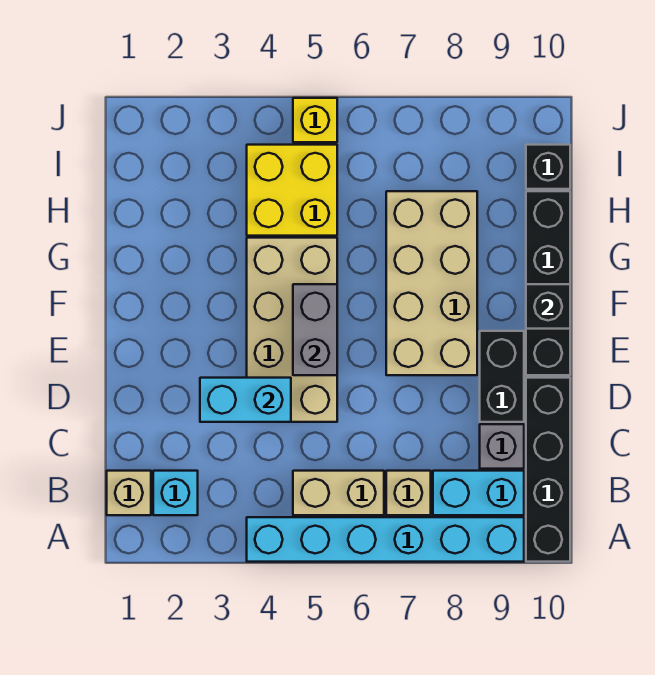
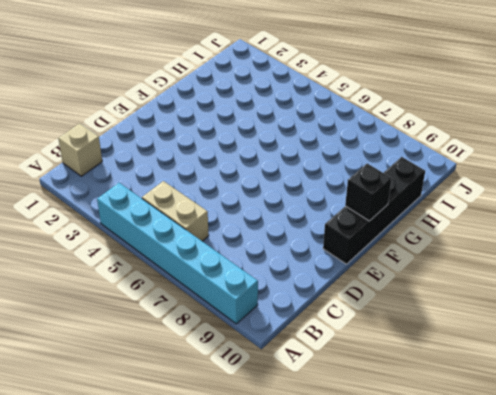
none -> black brick A10:D10 level 1
none -> cyan brick B2 level 1
none -> tan brick B7 level 1

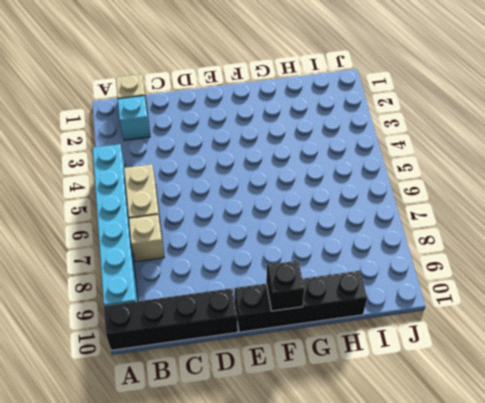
none -> cyan brick B8:B9 level 1
none -> grey brick C9 level 1
none -> tan brick D4:G5 level 1

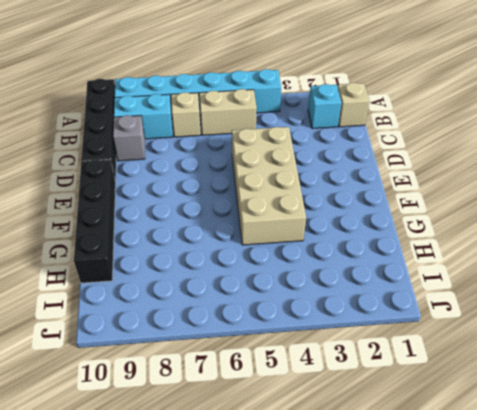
none -> black brick D9:E9 level 1
none -> tan brick E7:H8 level 1
none -> yellow brick H4:I5 level 1

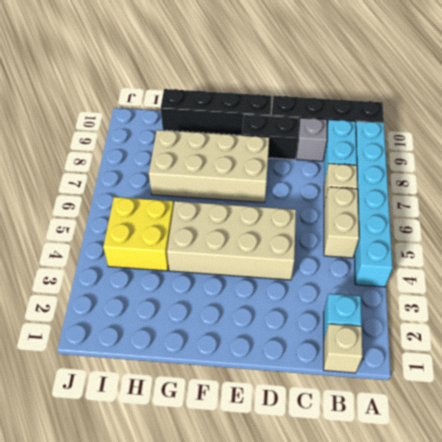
none -> black brick I10 level 1
none -> yellow brick J5 level 1
none -> cyan brick D3:D4 level 2

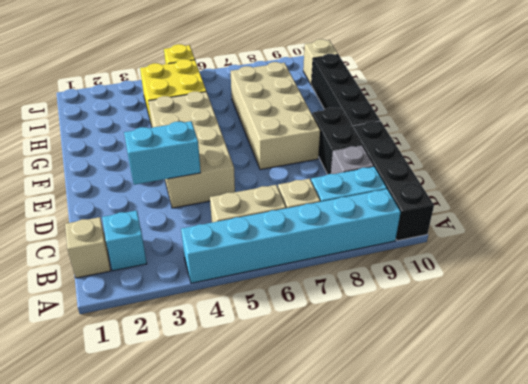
tan brick I10 level 1 -> black brick I10 level 1
none -> grey brick E5:F5 level 2
none -> black brick F10 level 2

